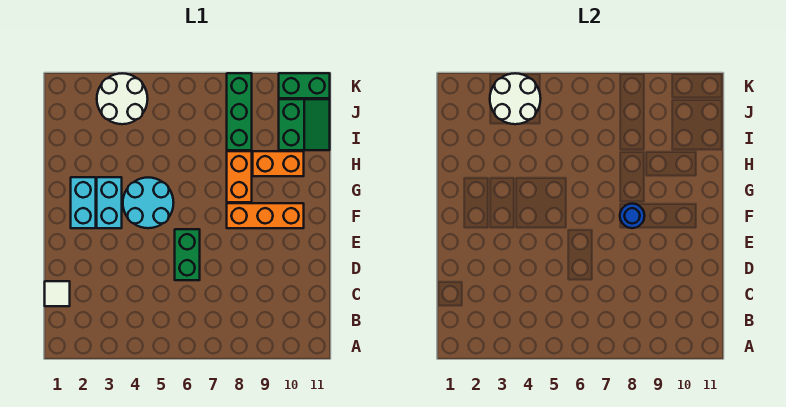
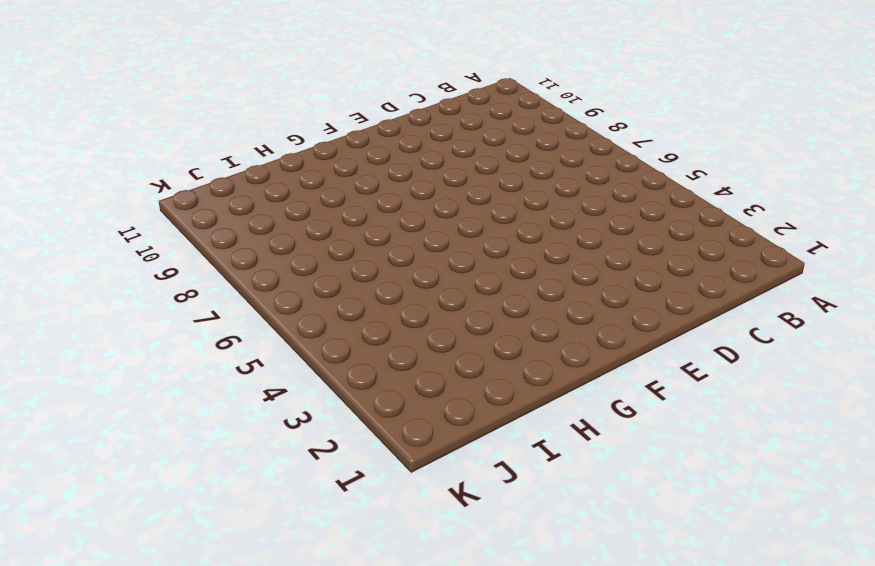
none -> white tile C1 level 1
none -> green brick D6:E6 level 1
none -> cyan brick F2:G2 level 1

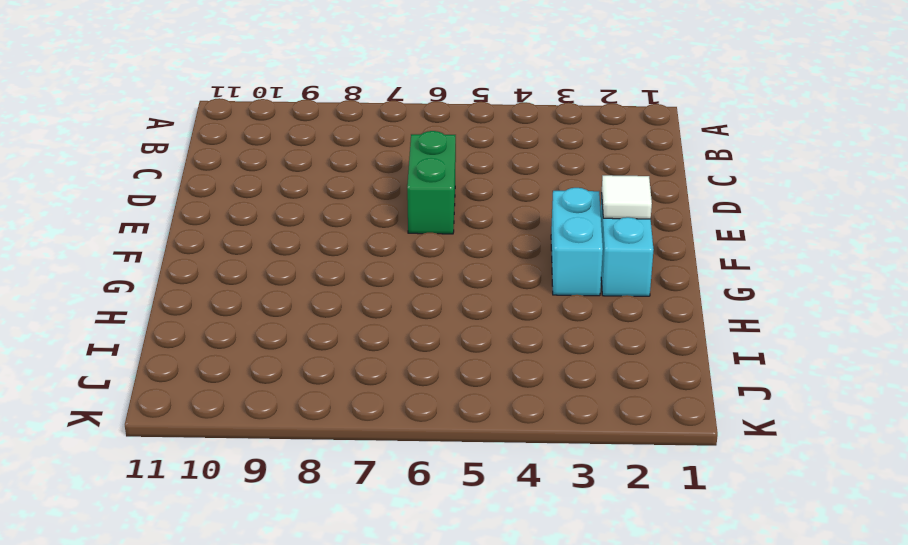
white tile F2 level 2 -> white tile C1 level 1
none -> cyan round brick F4:G5 level 1
none -> orange brick F8:F10 level 1
none -> orange brick G8:H8 level 1

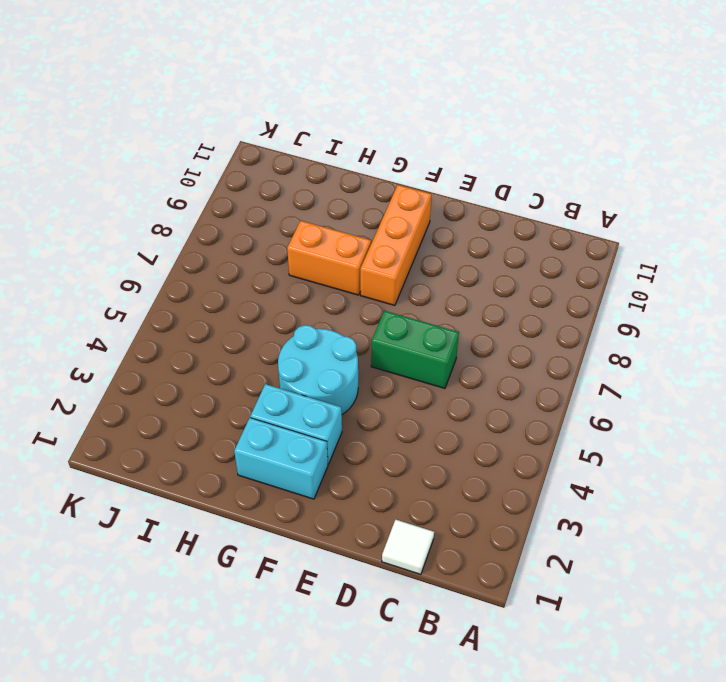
none -> orange brick H9:H10 level 1
none -> green brick I8:K8 level 1
none -> green slope I10:J11 level 1 top 10

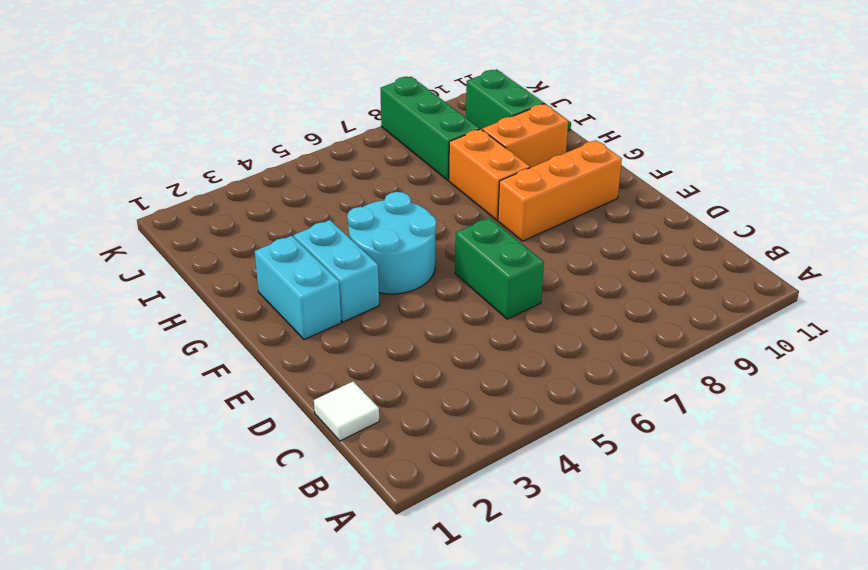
none -> white round brick J3:K4 level 1
none -> green brick K10:K11 level 1
none -> blue round brick F8 level 2

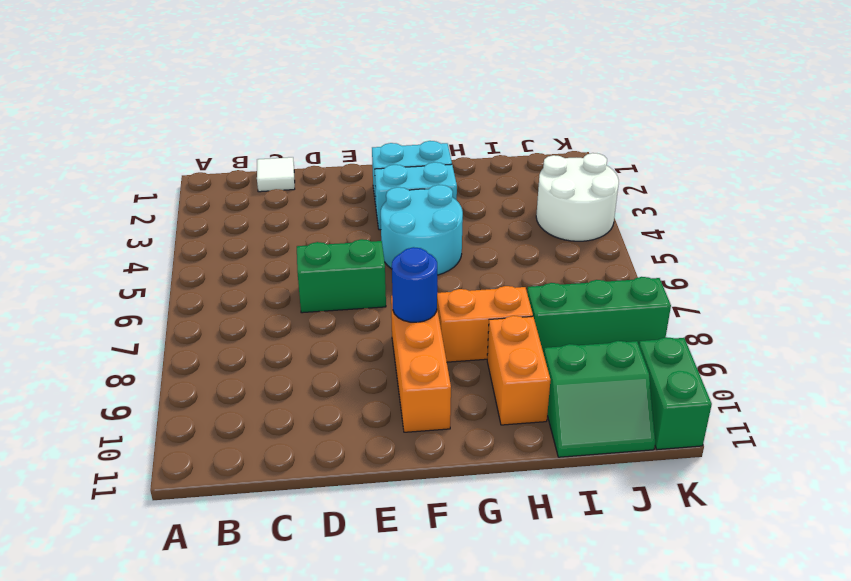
none -> white round brick J3:K4 level 2

